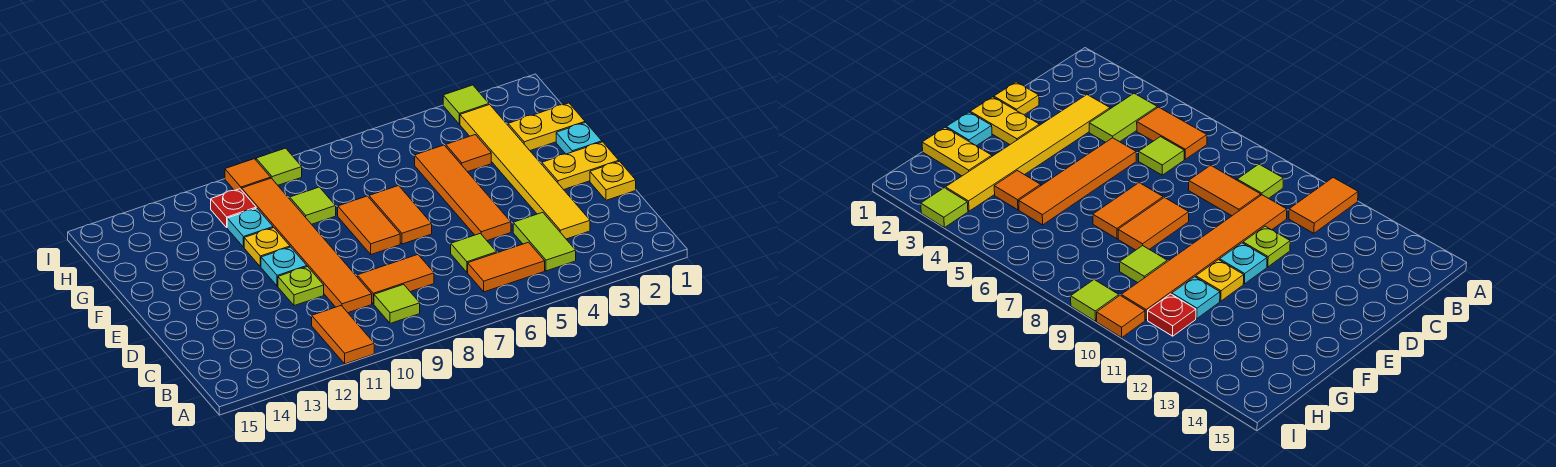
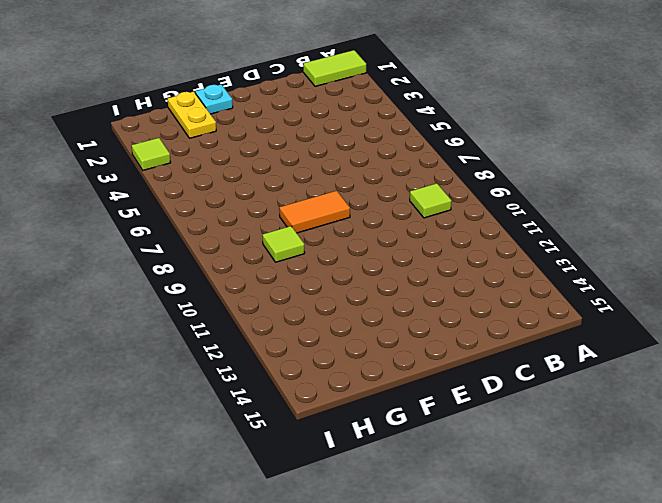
lime tile A1:B1 level 1 -> lime tile B4:C4 level 1
none -> orange tile A11:B11 level 1
none -> orange tile B5:B6 level 1
none -> yellow tile C3:H3 level 1

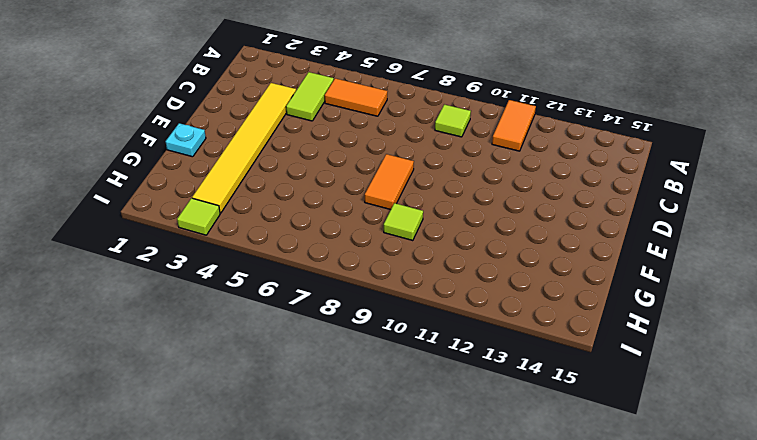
none -> lime tile C6 level 1
none -> orange tile C8:C9 level 1
none -> orange tile C10:H10 level 1

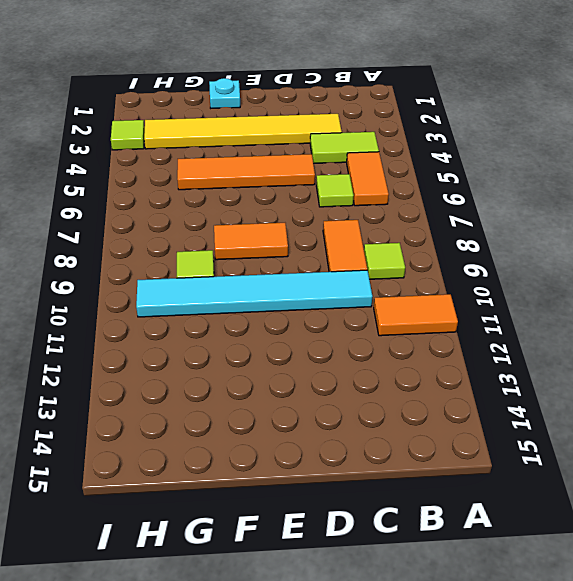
cyan tile C10:H10 level 1 -> orange tile C10:H10 level 1
none -> yellow plate D1 level 1
none -> lime plate D11 level 1
none -> yellow plate E1:E2 level 1

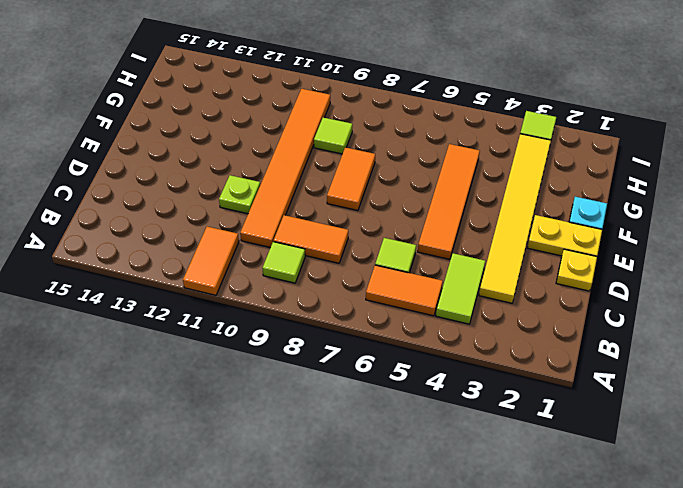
none -> orange tile E7:F7 level 1
none -> cyan plate E11 level 1
none -> yellow plate F11 level 1

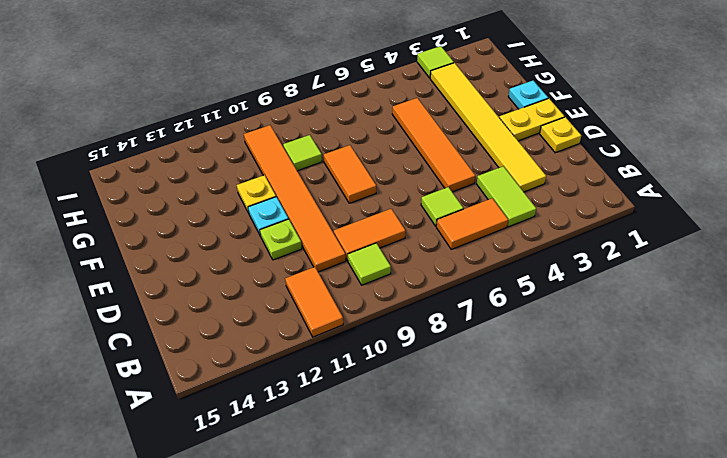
none -> orange tile E7:F7 level 1
none -> yellow plate G1:G2 level 1
none -> orange tile G4 level 1

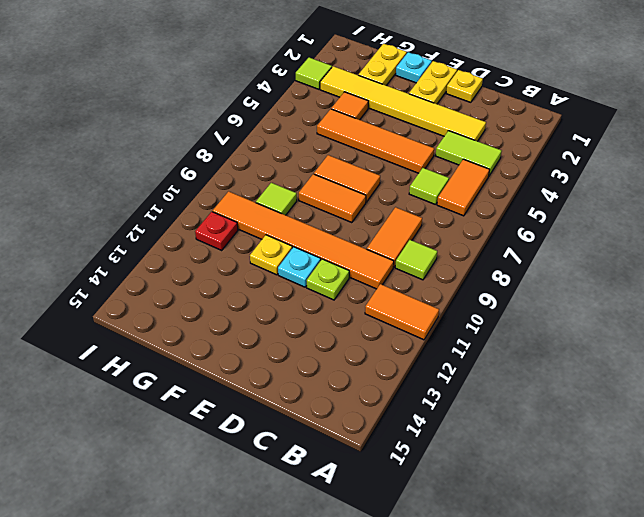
none -> cyan plate G11 level 1
none -> lime tile I9 level 1
none -> orange tile I10 level 1

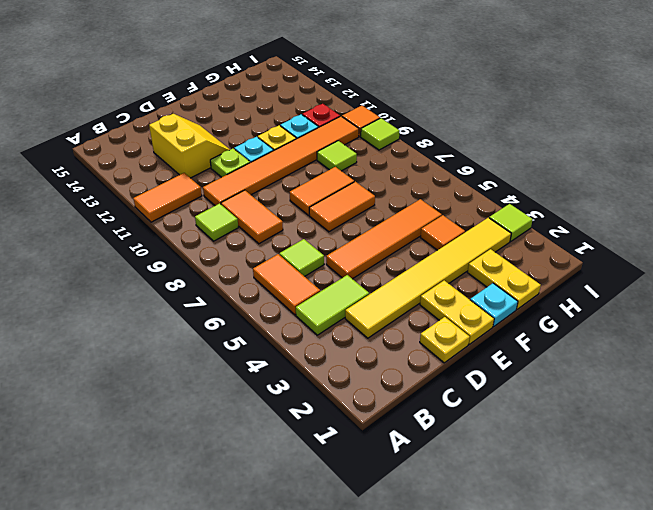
yellow slope C12:D13 level 1 top C -> none

